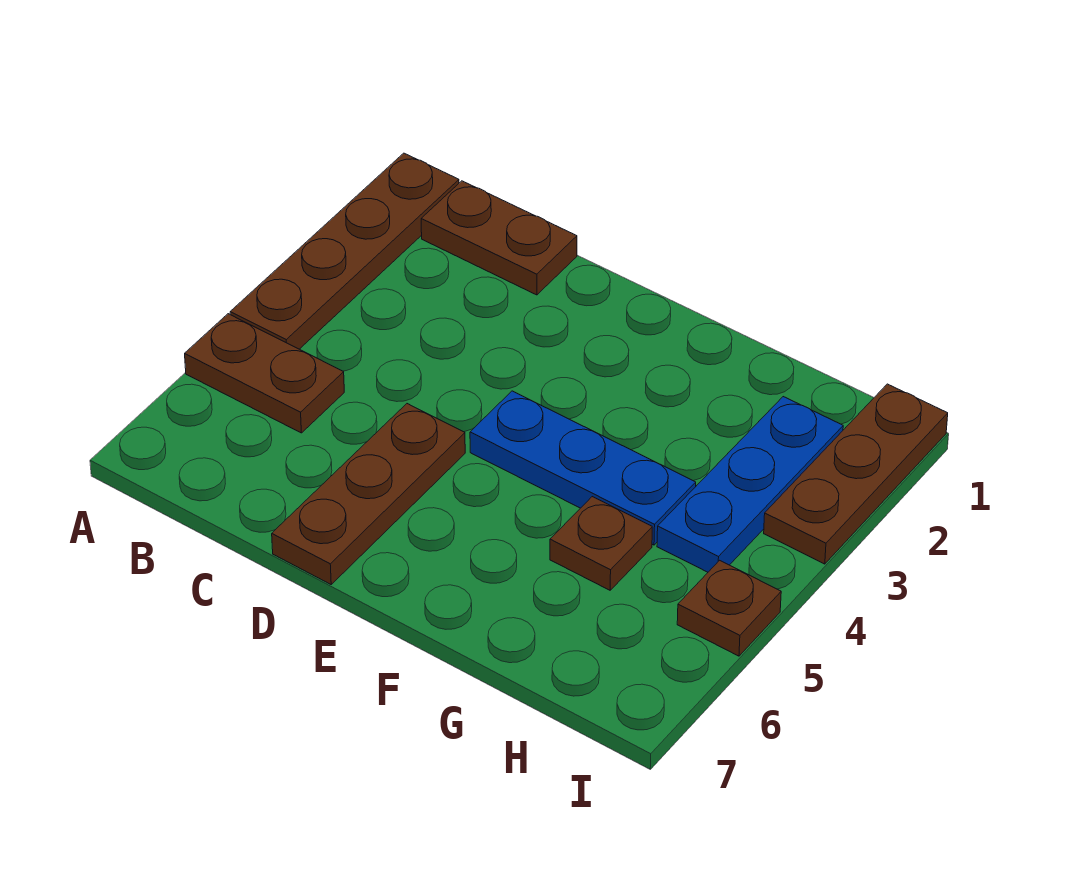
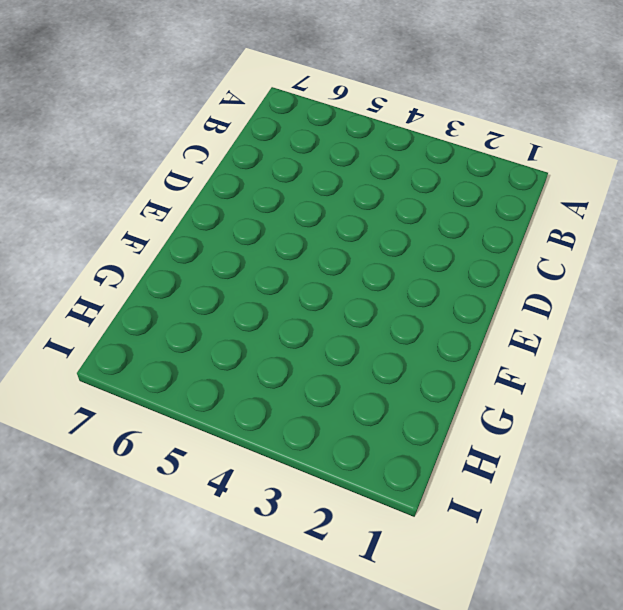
none -> brown plate A1:A4 level 1
none -> brown plate A5:B5 level 1

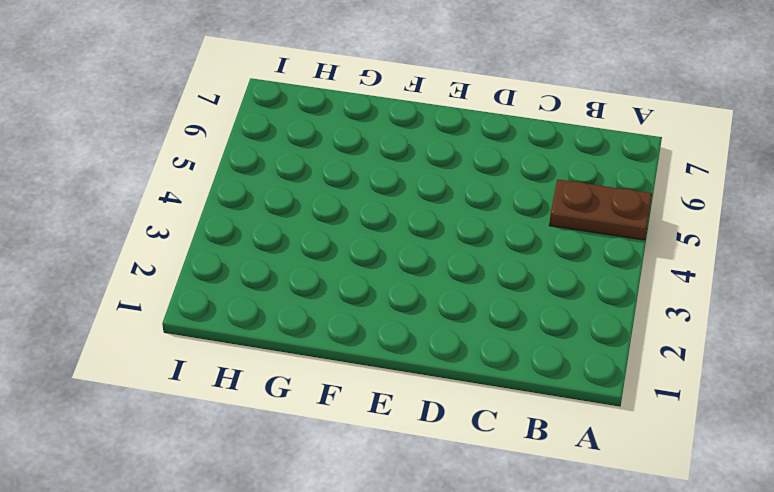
none -> brown plate A1:A4 level 1
none -> brown plate B1:C1 level 1

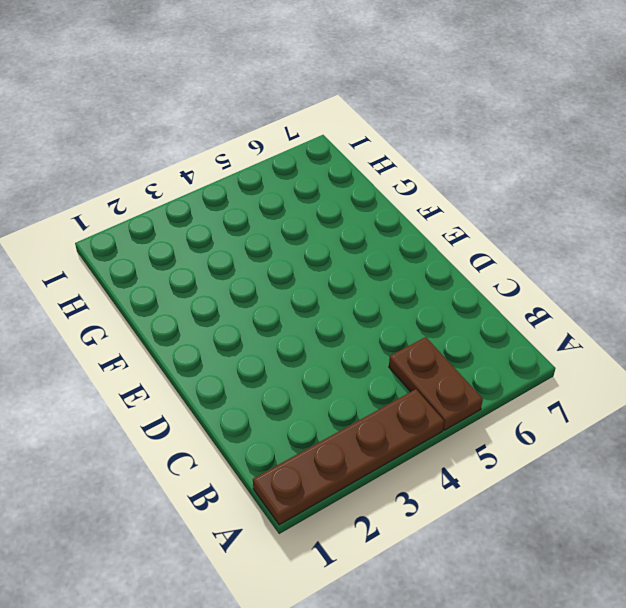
none -> brown plate B1:C1 level 1
none -> brown plate D5:D7 level 1

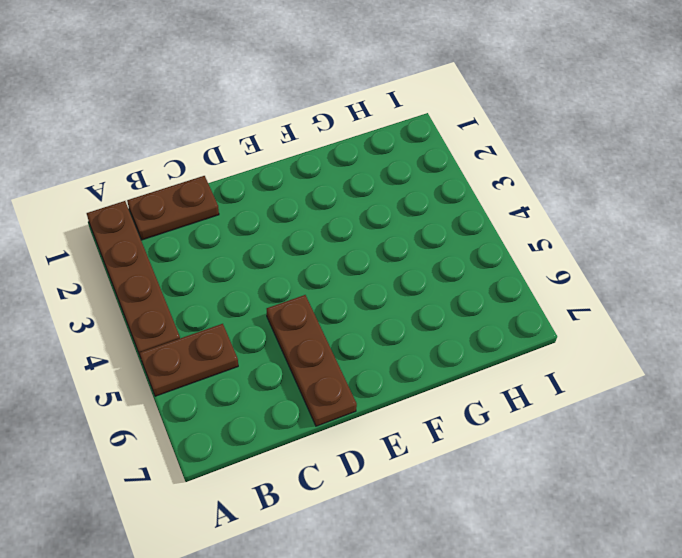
none -> blue plate E4:G4 level 1
none -> brown plate G5 level 1

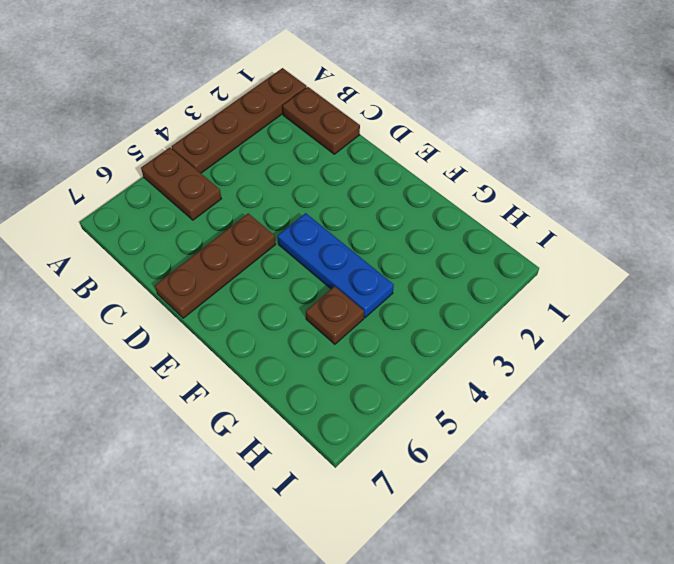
none -> blue plate H2:H4 level 1
none -> brown plate I1:I3 level 1

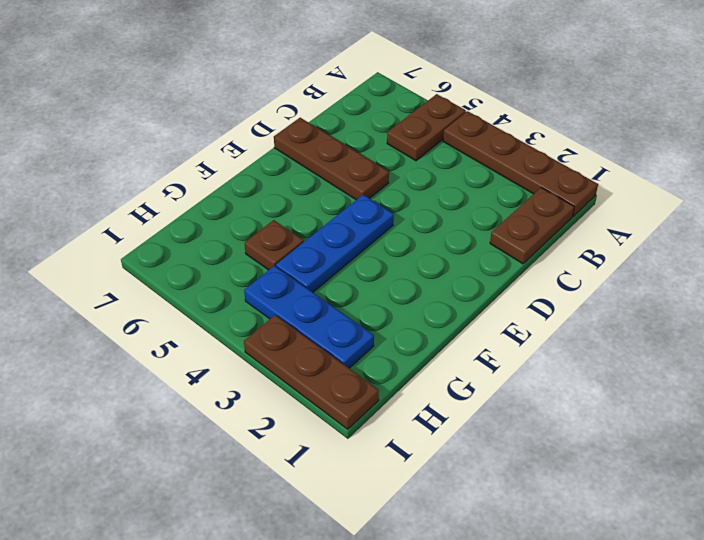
none -> brown plate I5 level 1

